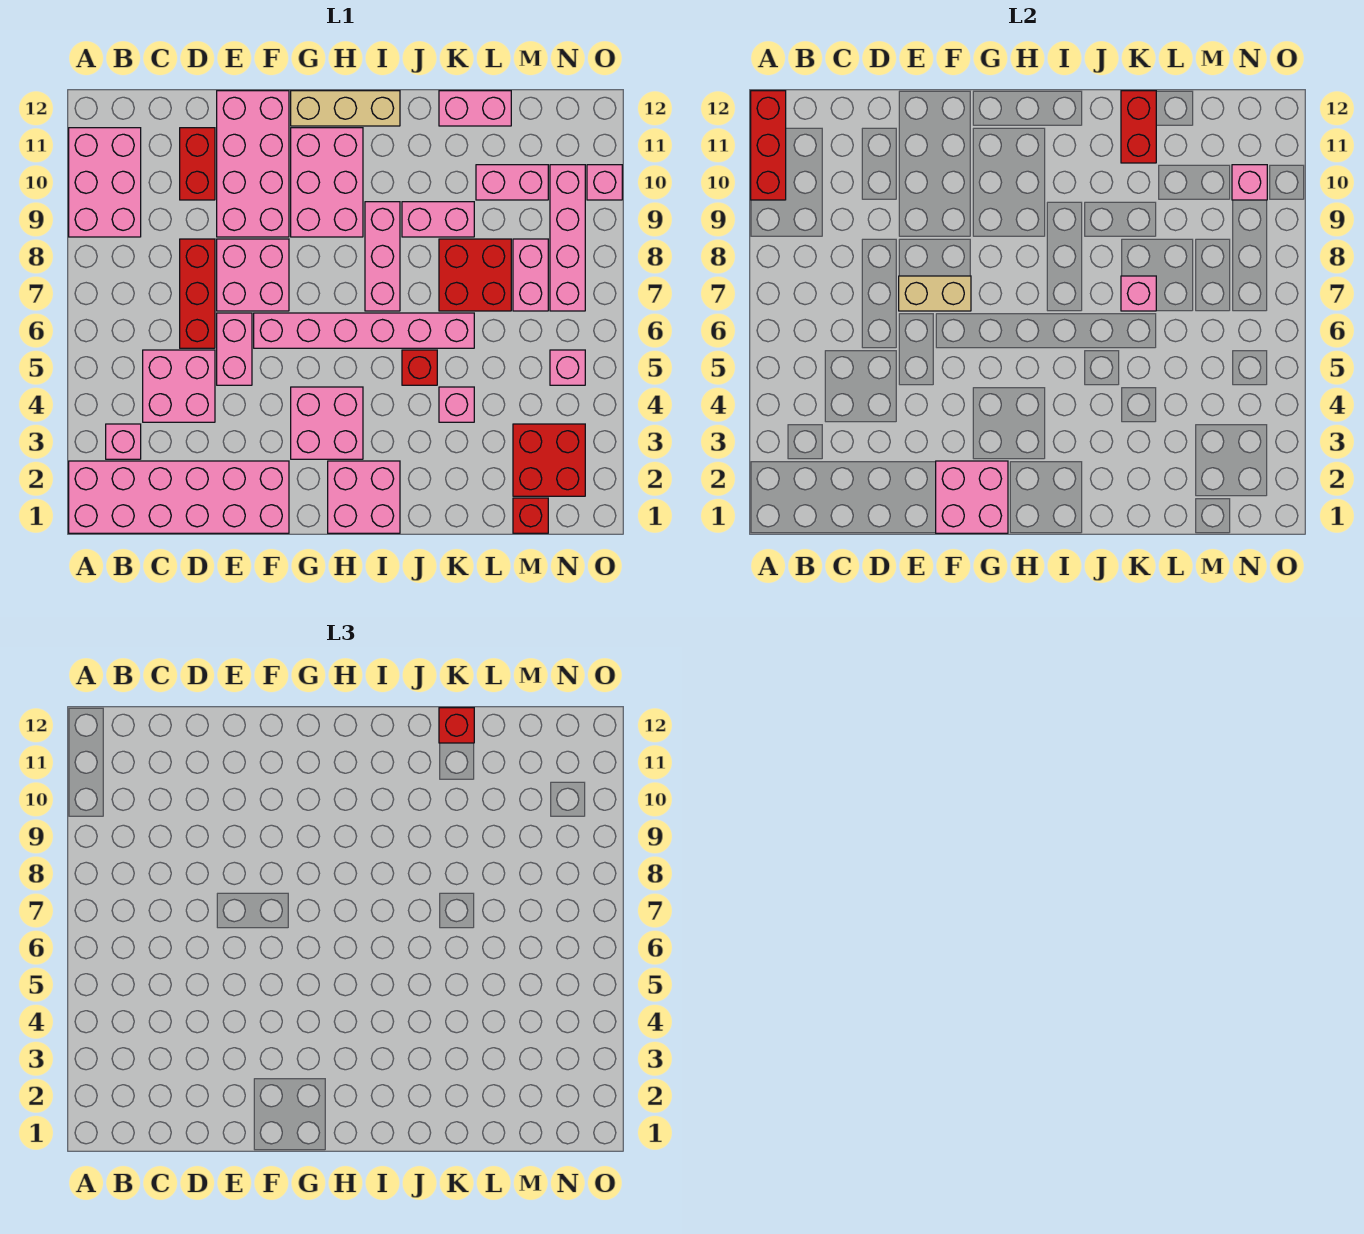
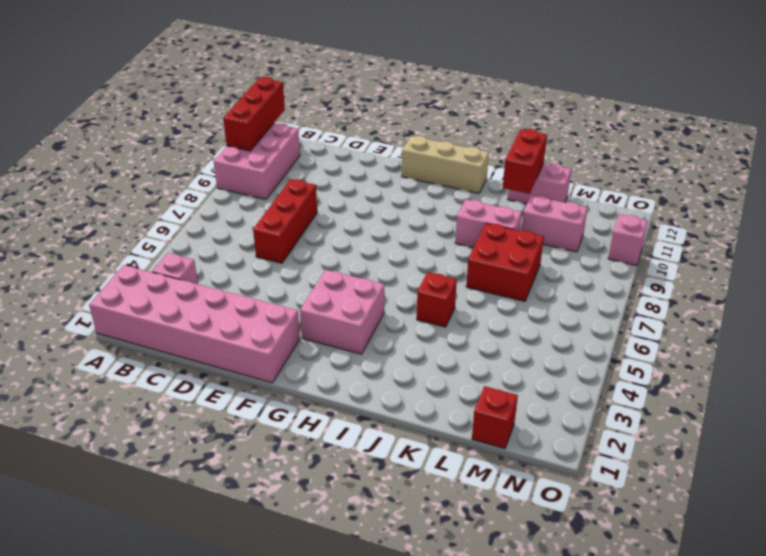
none -> pink brick C4:D5 level 1
none -> red brick D10:D11 level 1
none -> pink brick E5:E6 level 1
none -> pink brick E7:F8 level 1

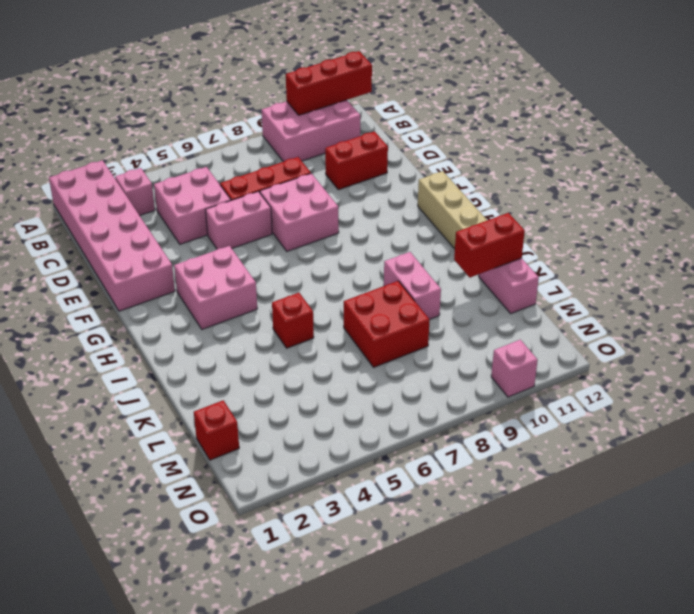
none -> pink brick E9:F12 level 1
none -> pink brick F6:K6 level 1
none -> pink brick G9:H11 level 1
none -> pink brick H1:I2 level 1

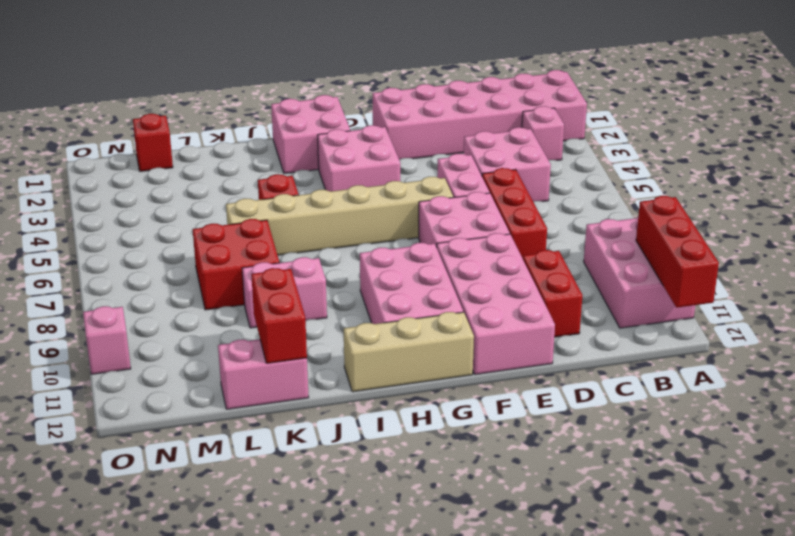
tan brick F6:K6 level 1 -> pink brick F6:K6 level 1
none -> pink brick I7:I9 level 1
none -> pink brick K4 level 1
none -> pink brick L10:M10 level 1
none -> red brick M2:N3 level 1

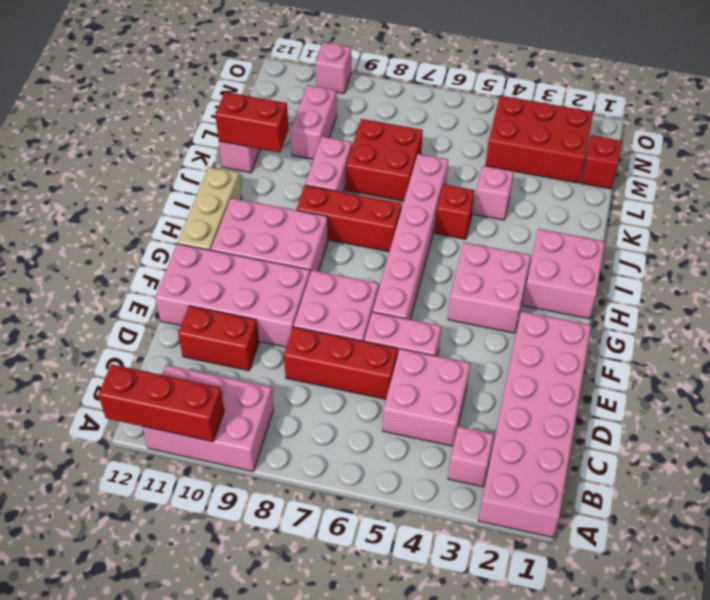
red brick I7:I9 level 1 -> pink brick I7:I9 level 1
red brick M2:N4 level 1 -> red brick M2:N3 level 1
none -> pink brick M7:M8 level 1
none -> pink brick N5 level 1
none -> pink brick N7:N10 level 1
none -> tan brick E7:F7 level 2

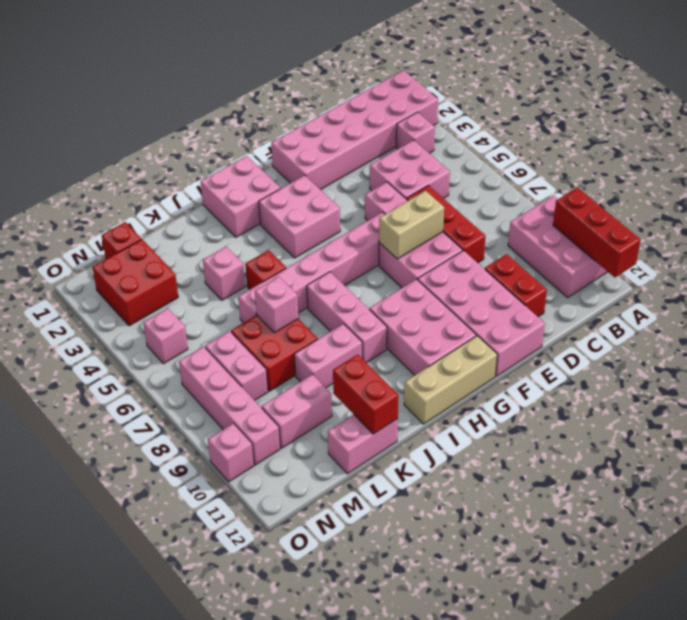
none -> pink brick F1:G2 level 2
none -> pink brick N10 level 2
none -> red brick K12 level 3

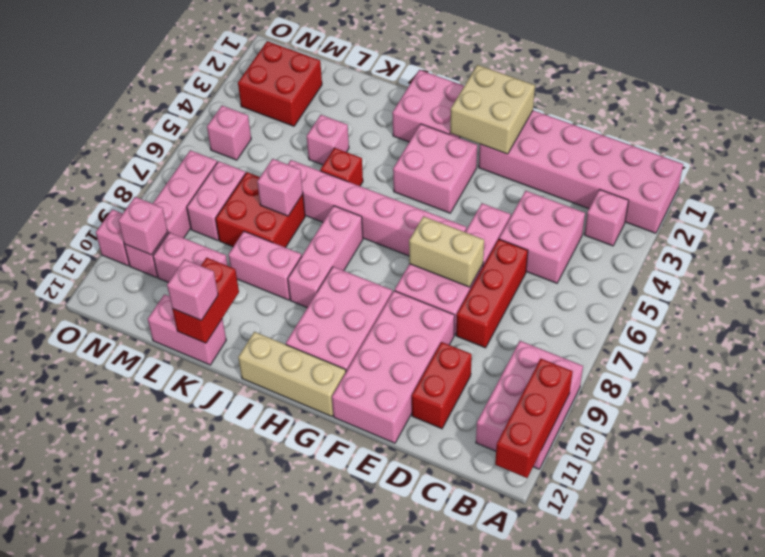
tan brick F1:G2 level 2 -> pink brick F1:G2 level 2
pink brick K12 level 3 -> red brick K12 level 3
none -> red brick M1 level 1

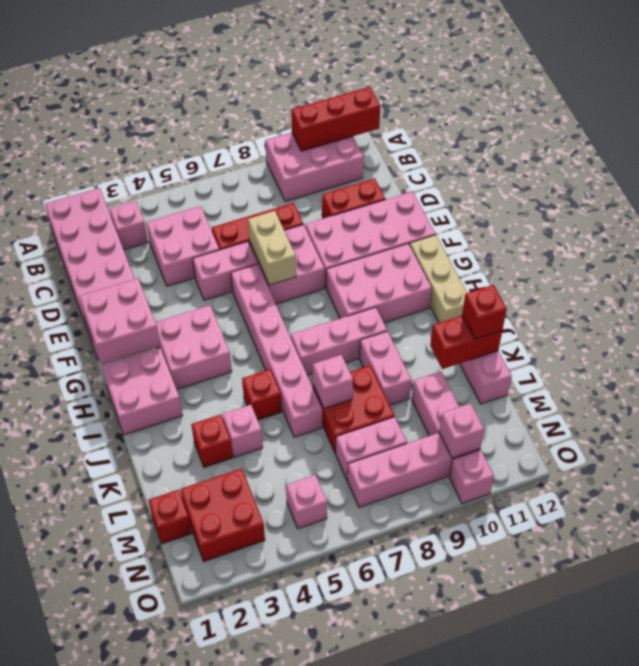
red brick K3 level 1 -> none

